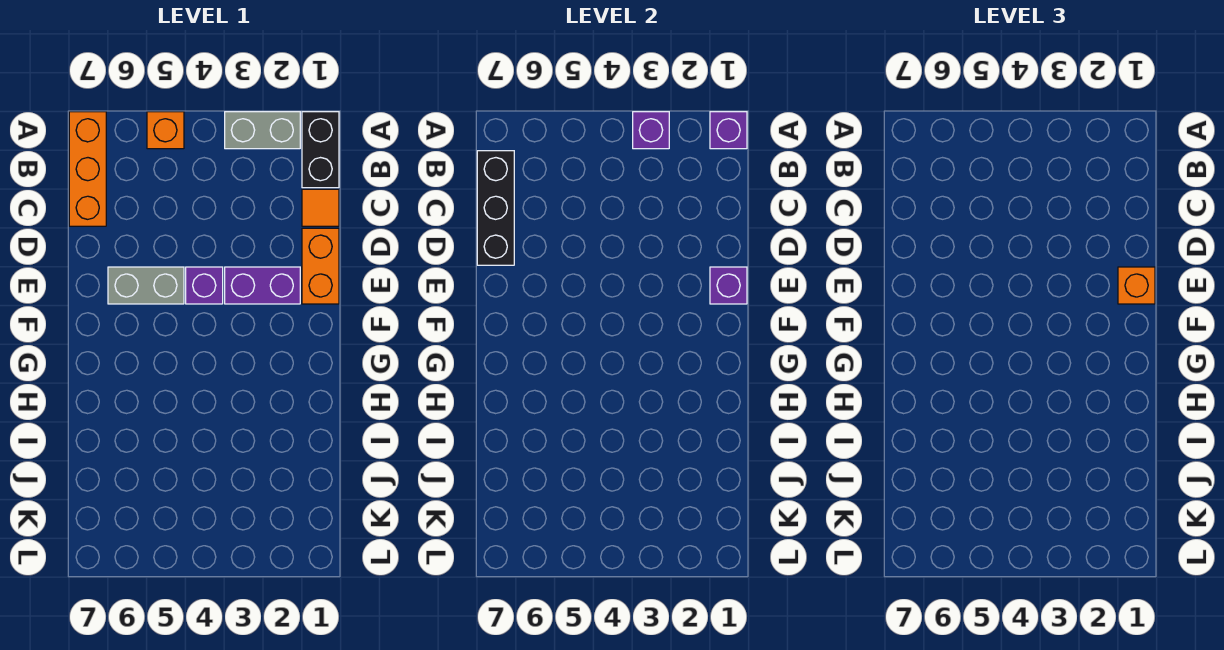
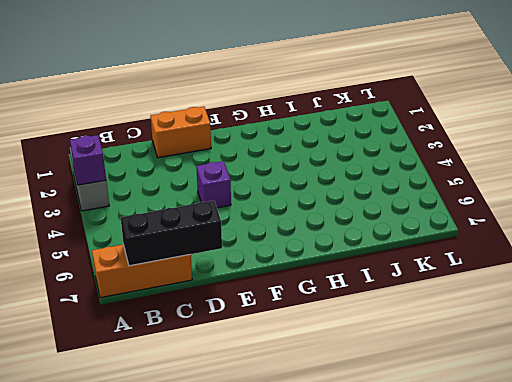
none -> black brick A1:B1 level 1
none -> orange brick A5 level 1
none -> orange tile C1 level 1

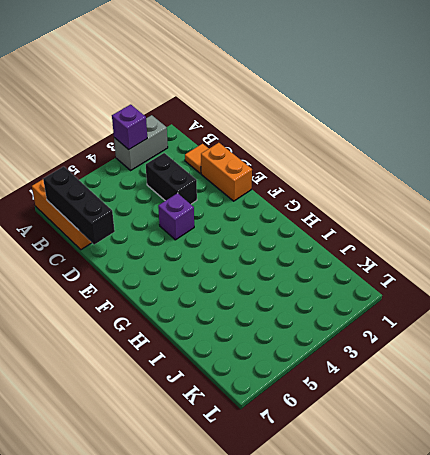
black brick C3:D3 level 1 -> black brick A1:B1 level 1
none -> orange brick A5 level 1
none -> purple brick E2:E3 level 1
none -> grey brick E5:E6 level 1

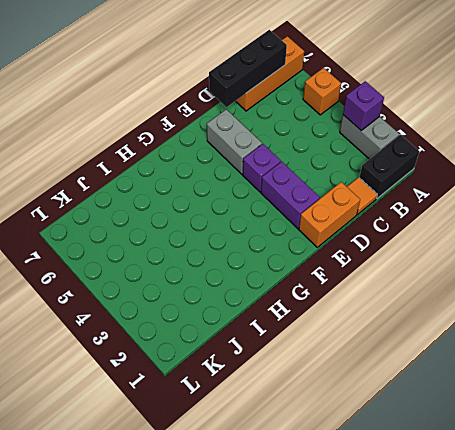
none -> purple brick A1 level 2
none -> purple brick E1 level 2
none -> orange brick E1 level 3

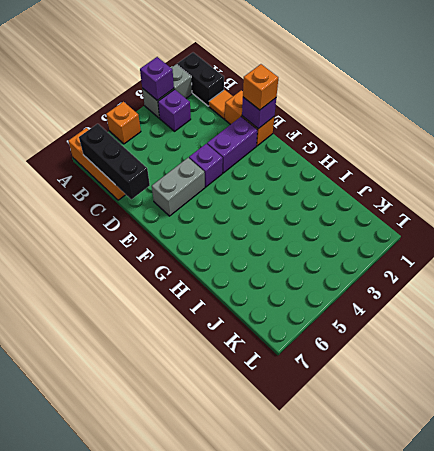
purple brick B3 level 1 -> purple brick A1 level 2

